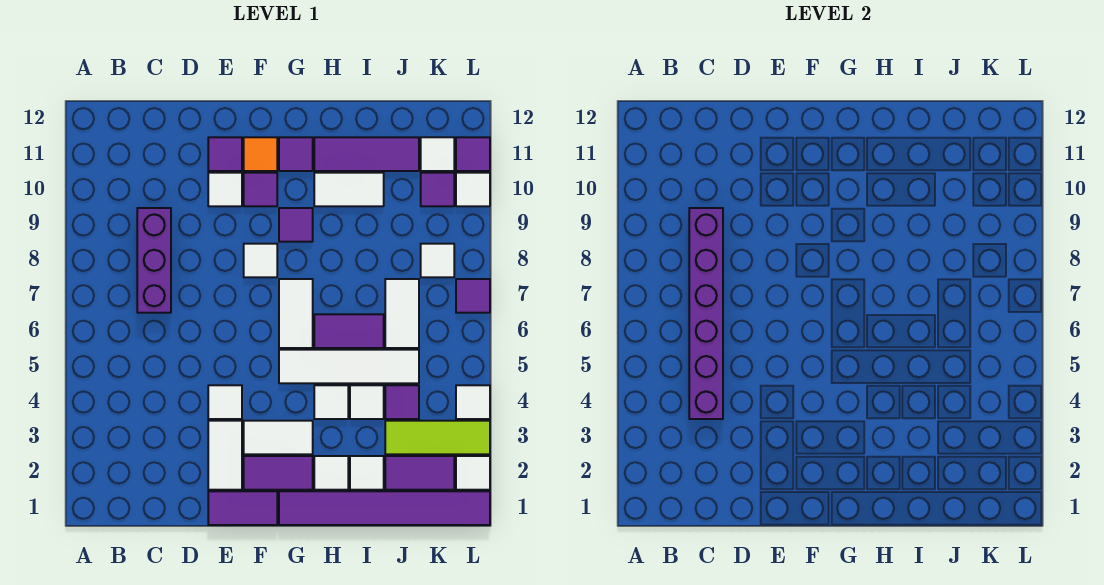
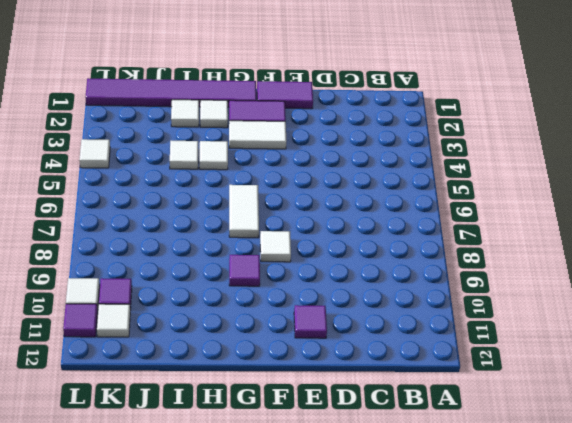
none -> purple brick C7:C9 level 1
none -> white tile E2:E3 level 1
none -> white tile E4 level 1
none -> white tile E10 level 1

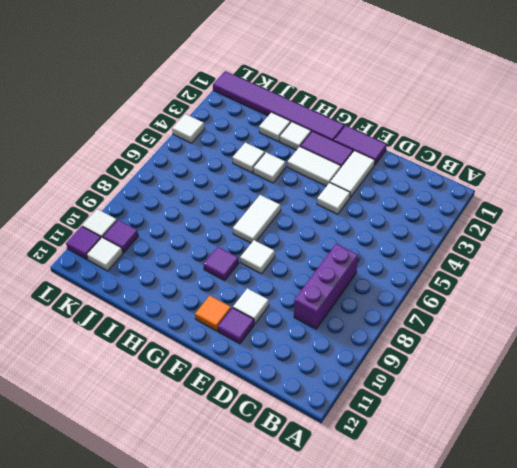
none -> purple tile F10 level 1
none -> white tile G5:J5 level 1
none -> purple tile G11 level 1
none -> purple tile H6:I6 level 1

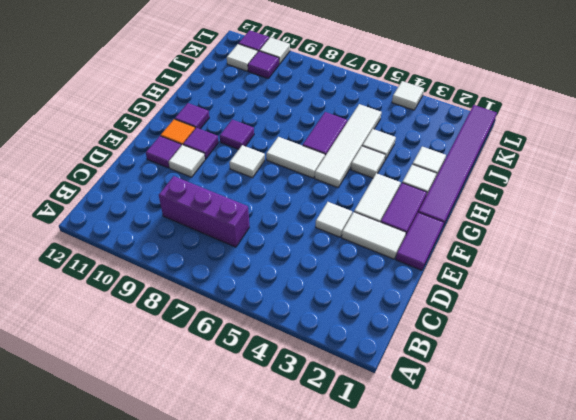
none -> white tile H10:I10 level 1
none -> purple tile H11:J11 level 1
none -> purple tile J2:K2 level 1
none -> lime tile J3:L3 level 1

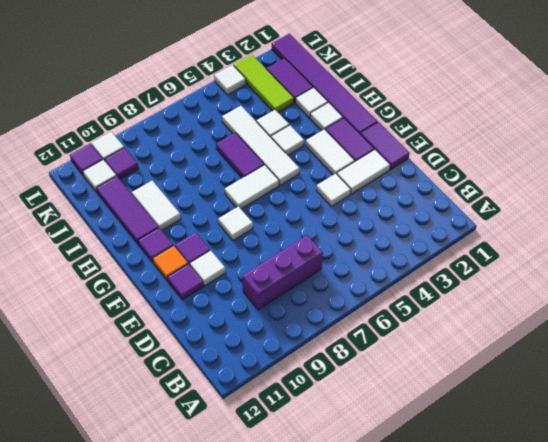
none -> purple tile G9 level 1
none -> purple tile J4 level 1
none -> white tile J6:J7 level 1
none -> white tile K8 level 1

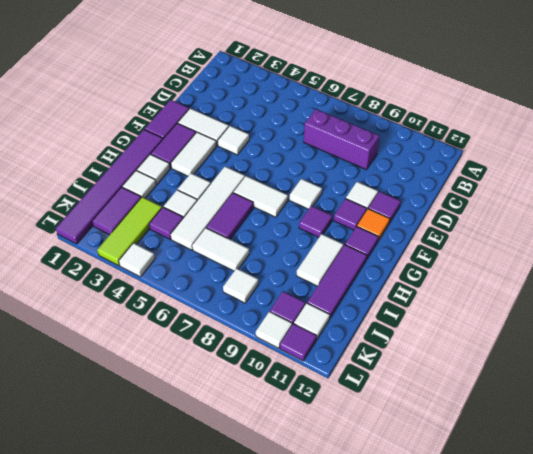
none -> white tile L2 level 1
none -> purple tile L7 level 1
none -> purple brick C4:C9 level 2

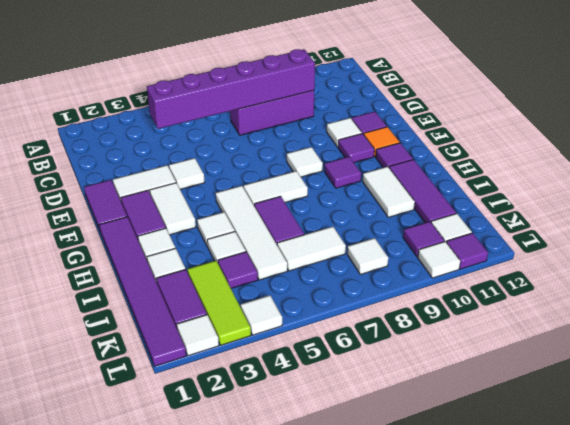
none -> purple tile L7 level 1

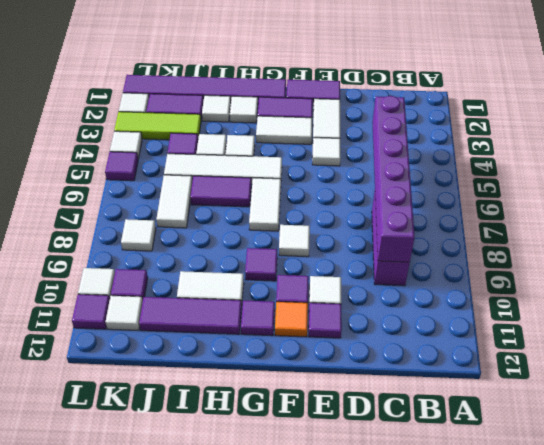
purple tile L5 level 1 -> purple tile L7 level 1

